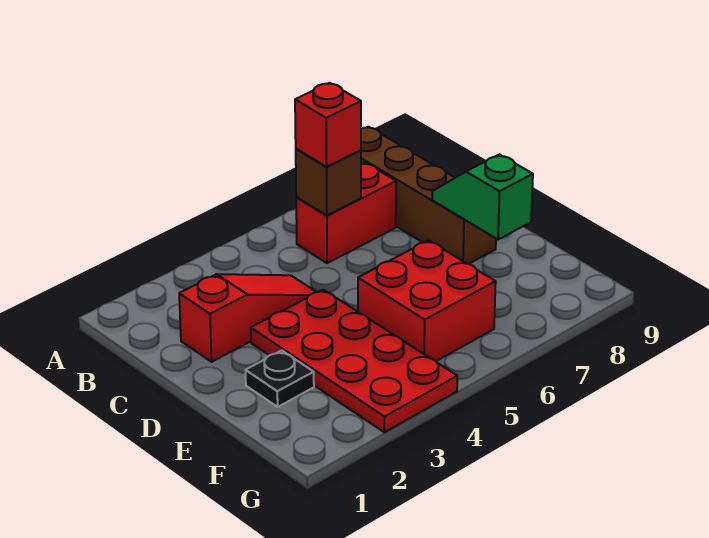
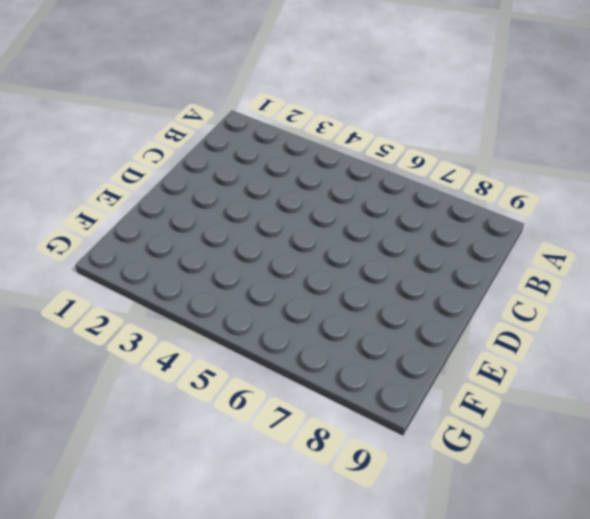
none -> brown brick A8:D8 level 1
none -> red brick B6:B7 level 1

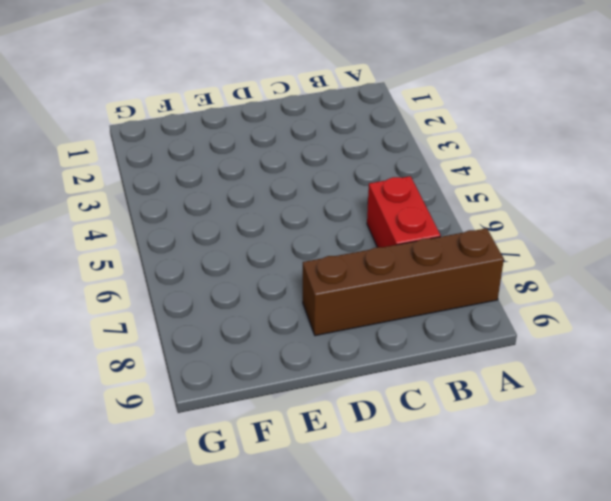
none -> red slope C2:C4 level 1 top 2
none -> red plate D3:G4 level 1

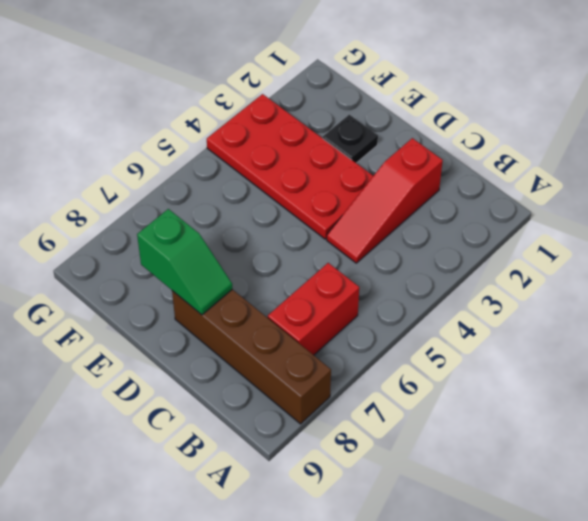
none -> red brick E5:F6 level 1
none -> brown brick B6 level 2

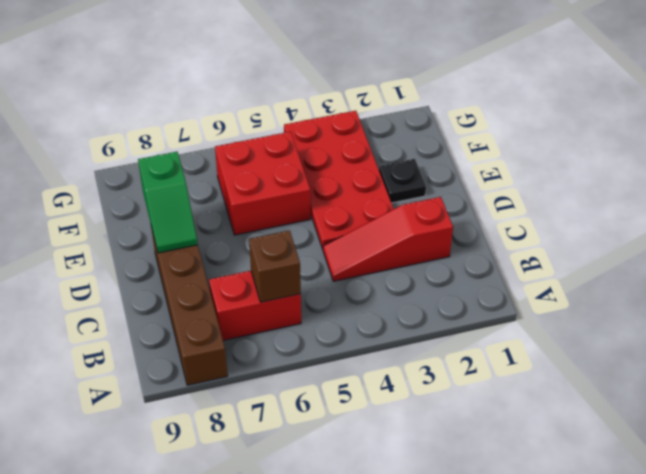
none -> red brick B6 level 3

